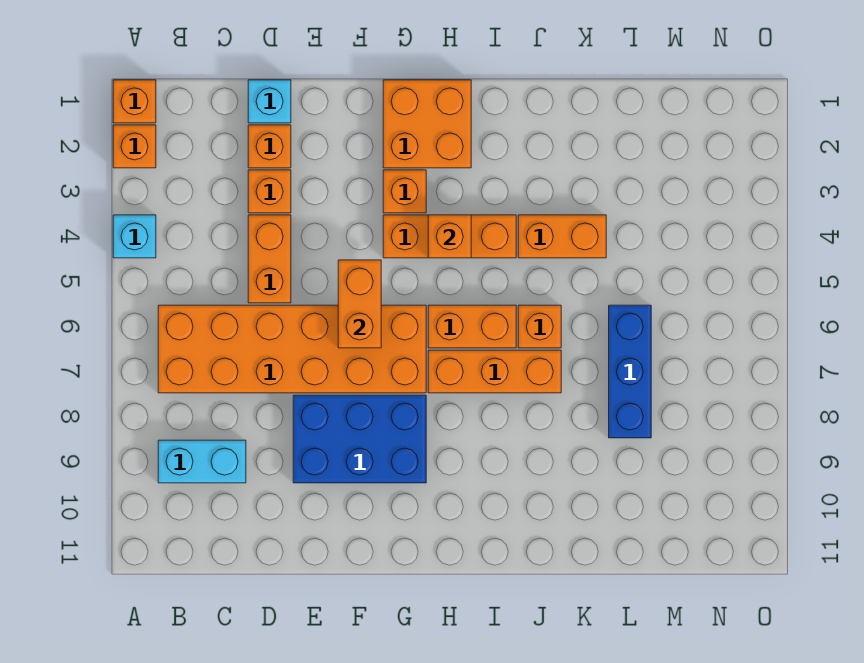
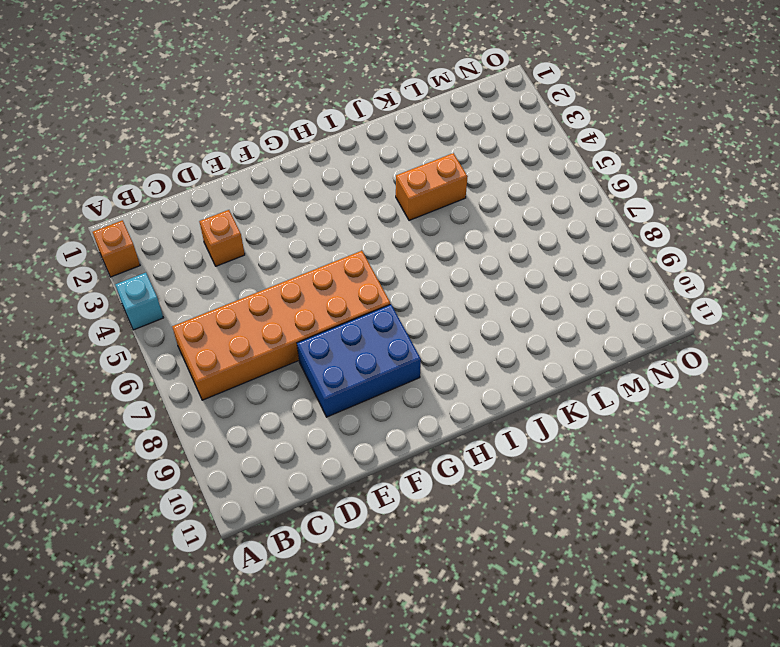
none -> orange brick A1 level 1
none -> cyan brick B9:C9 level 1
none -> cyan brick D1 level 1

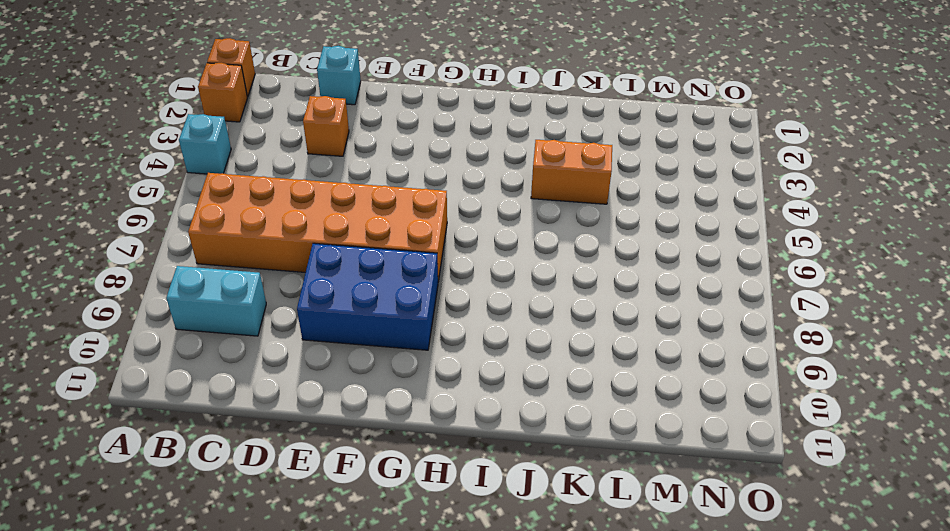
none -> orange brick D2 level 1
none -> orange brick D4:D5 level 1
none -> orange brick G1:H2 level 1

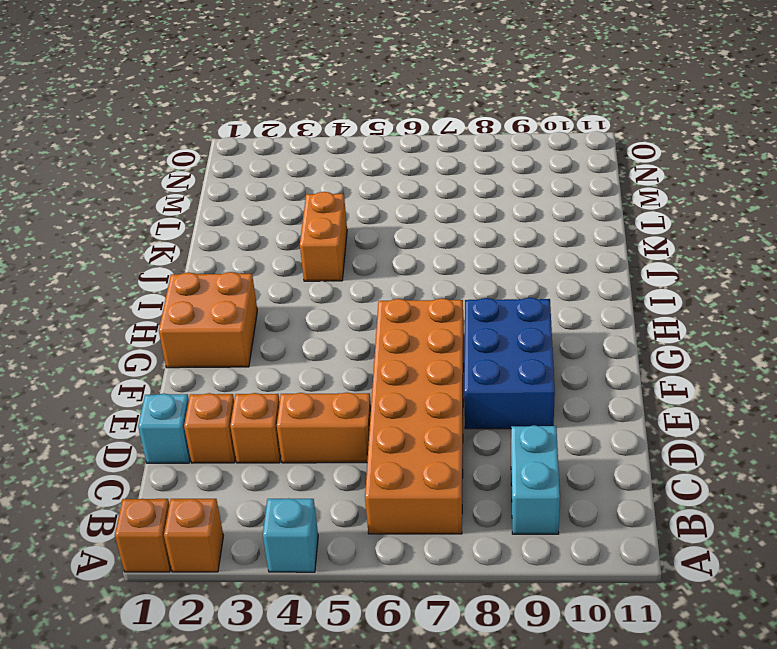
none -> orange brick G3 level 1
none -> orange brick G4:I4 level 1
none -> orange brick H6:I6 level 1

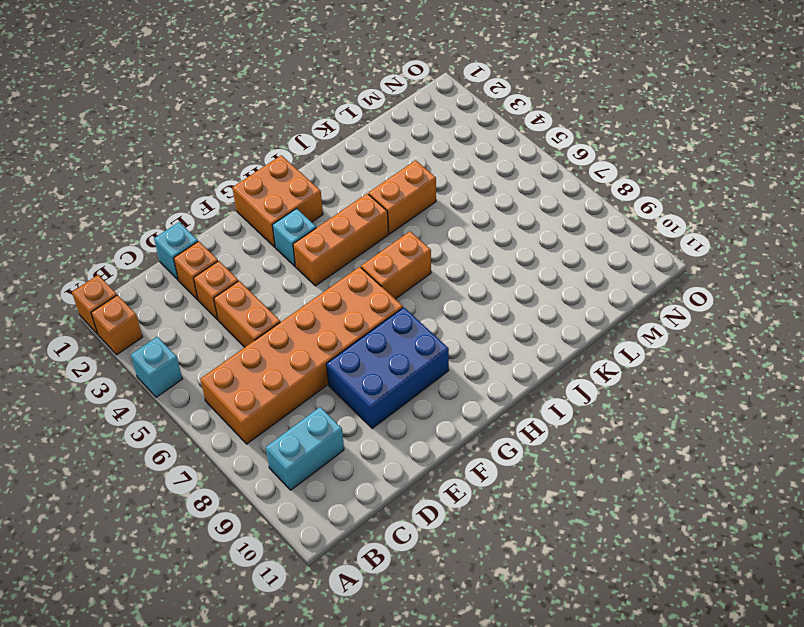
cyan brick G3 level 1 -> orange brick G3 level 1
none -> orange brick H7:J7 level 1
none -> orange brick J6 level 1
none -> blue brick L6:L8 level 1

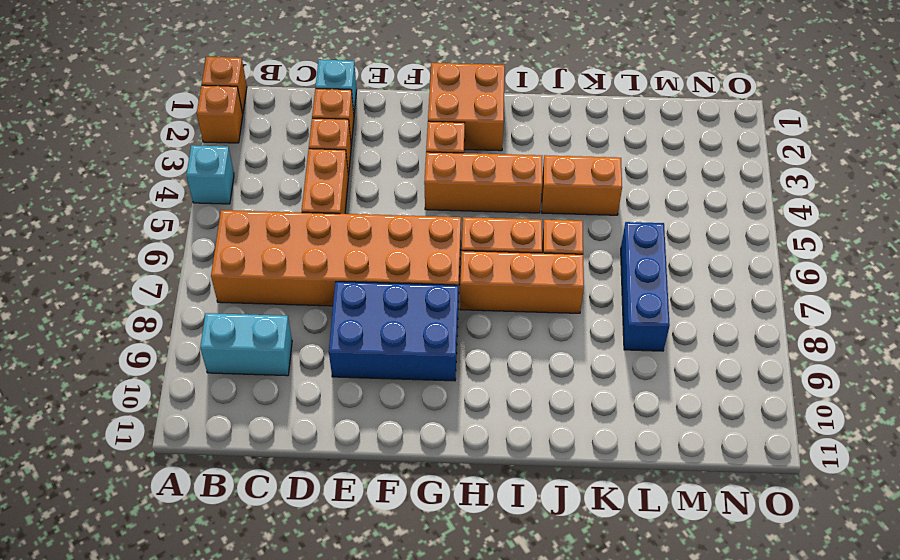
none -> orange brick F5:F6 level 2
none -> orange brick H4 level 2

